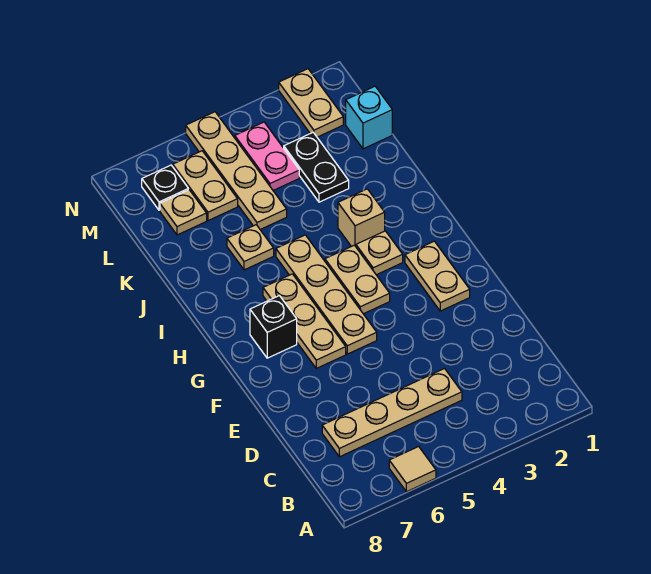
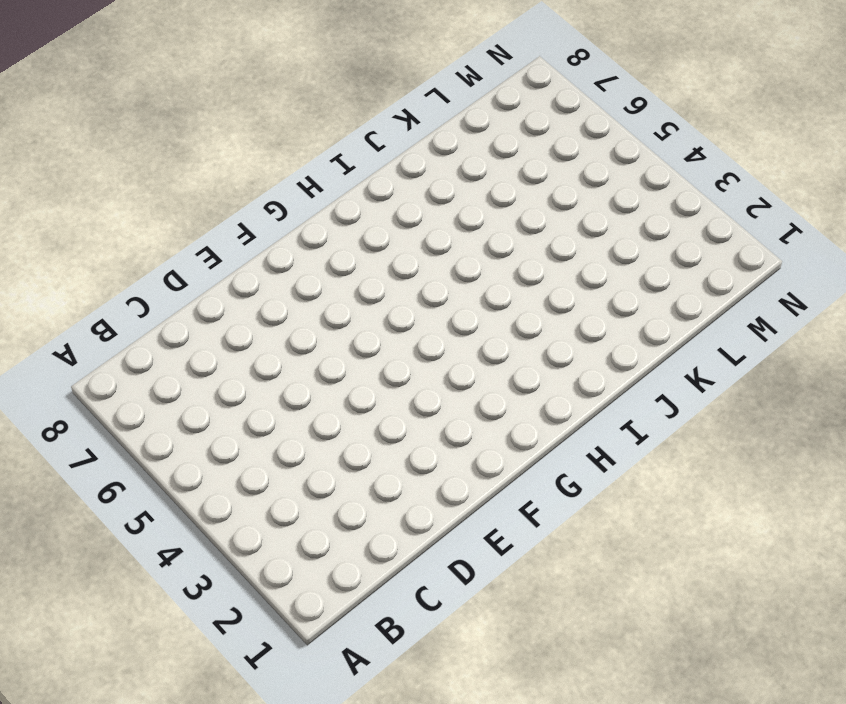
none -> tan tile A6 level 1
none -> tan plate C4:C7 level 1
none -> tan plate F2:G2 level 1

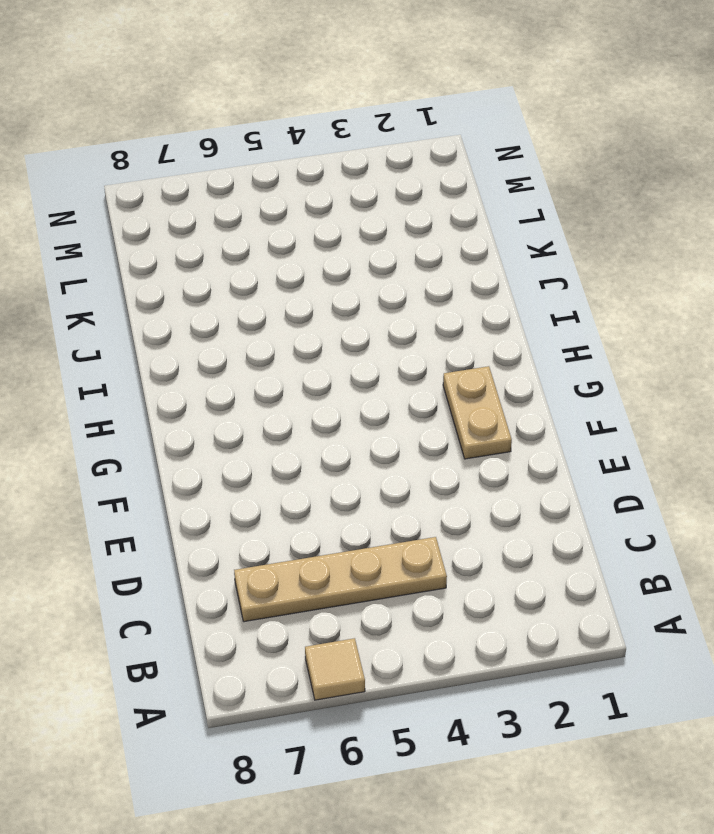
none -> tan plate F5:I5 level 1
none -> tan plate F6:H6 level 1
none -> tan plate G4:H4 level 1

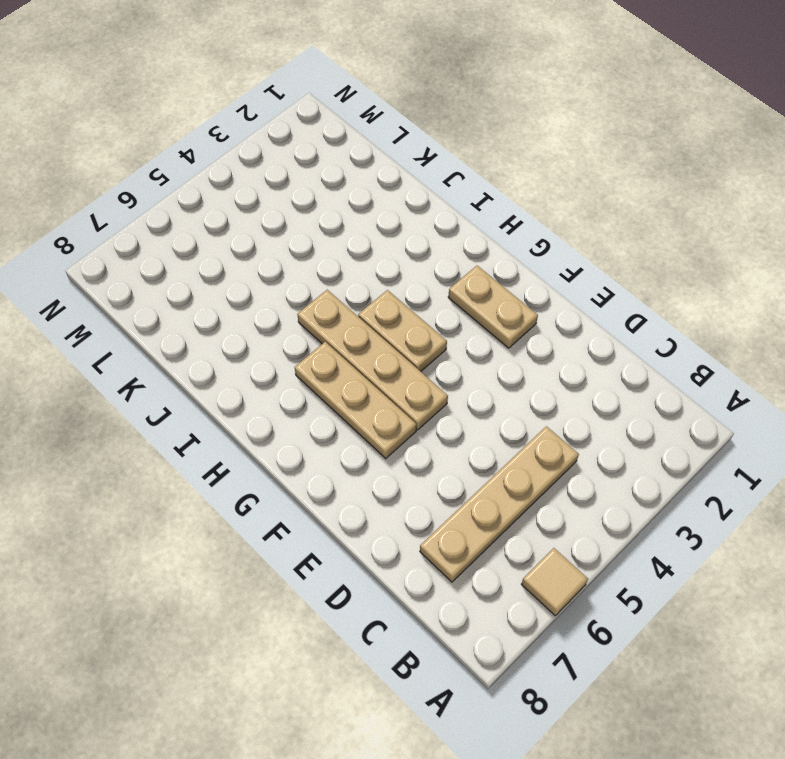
none -> black brick G7 level 1
none -> tan plate H3 level 1
none -> tan brick I3 level 1

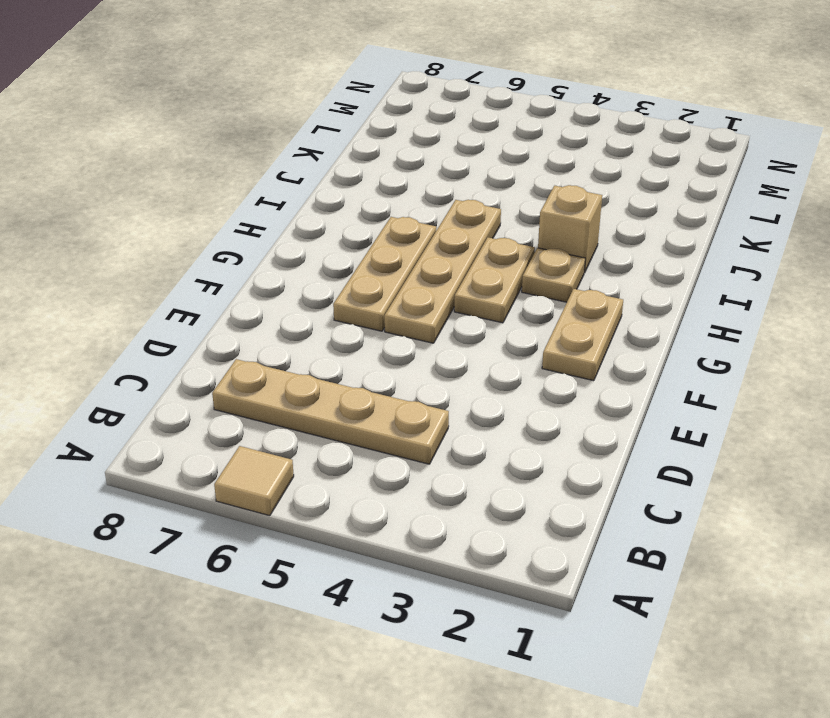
none -> black brick G7 level 1
none -> tan plate J6 level 1
none -> black plate K3:L3 level 1

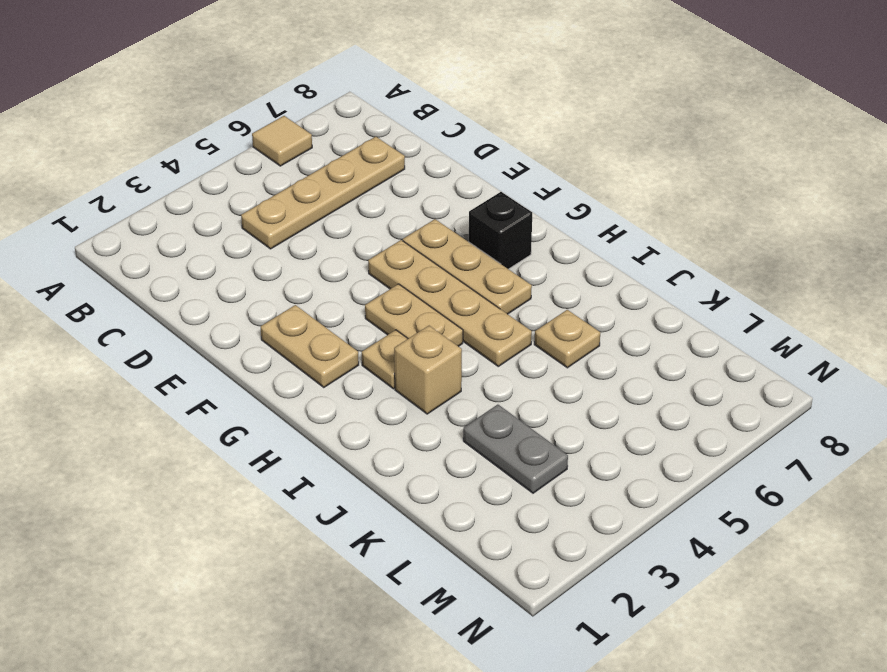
grey plate K3:L3 level 1 -> black plate K3:L3 level 1
none -> tan plate K5:N5 level 1
none -> cyan brick L1 level 1
none -> pink plate L4:M4 level 1

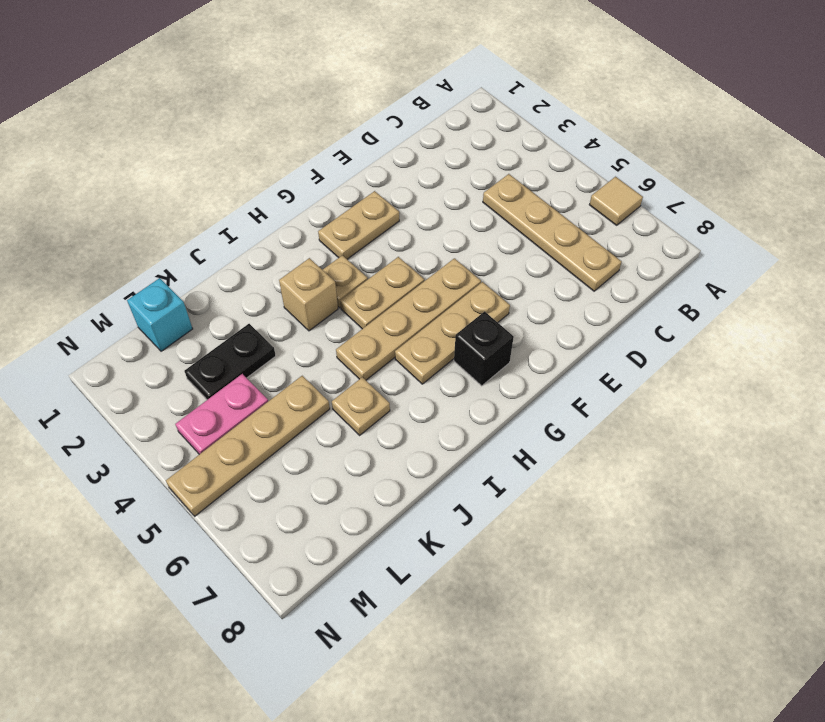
none -> tan plate L6:M6 level 1
none -> tan plate L7 level 1
none -> tan plate M2:N2 level 1

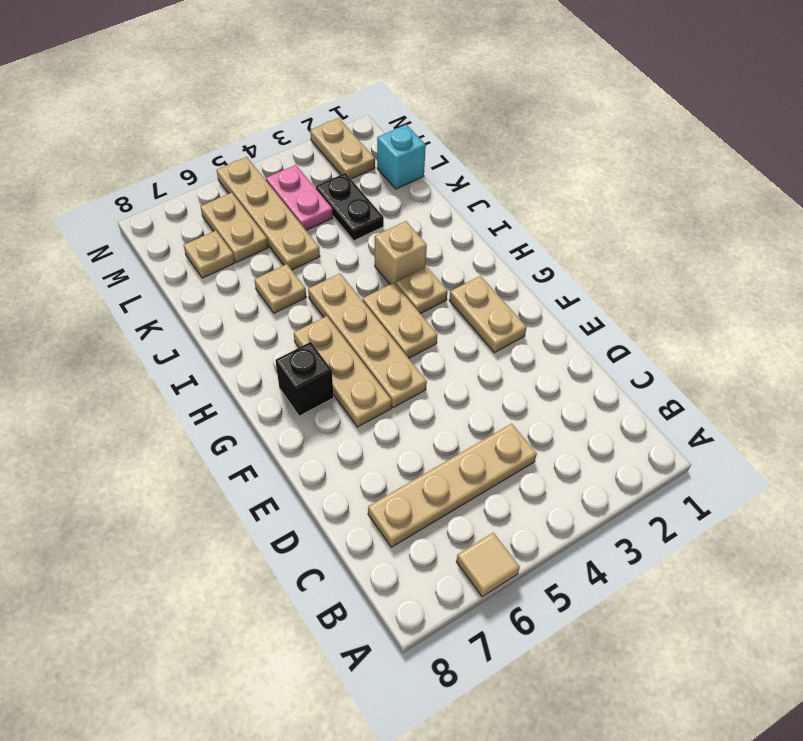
none -> black plate M7 level 1

